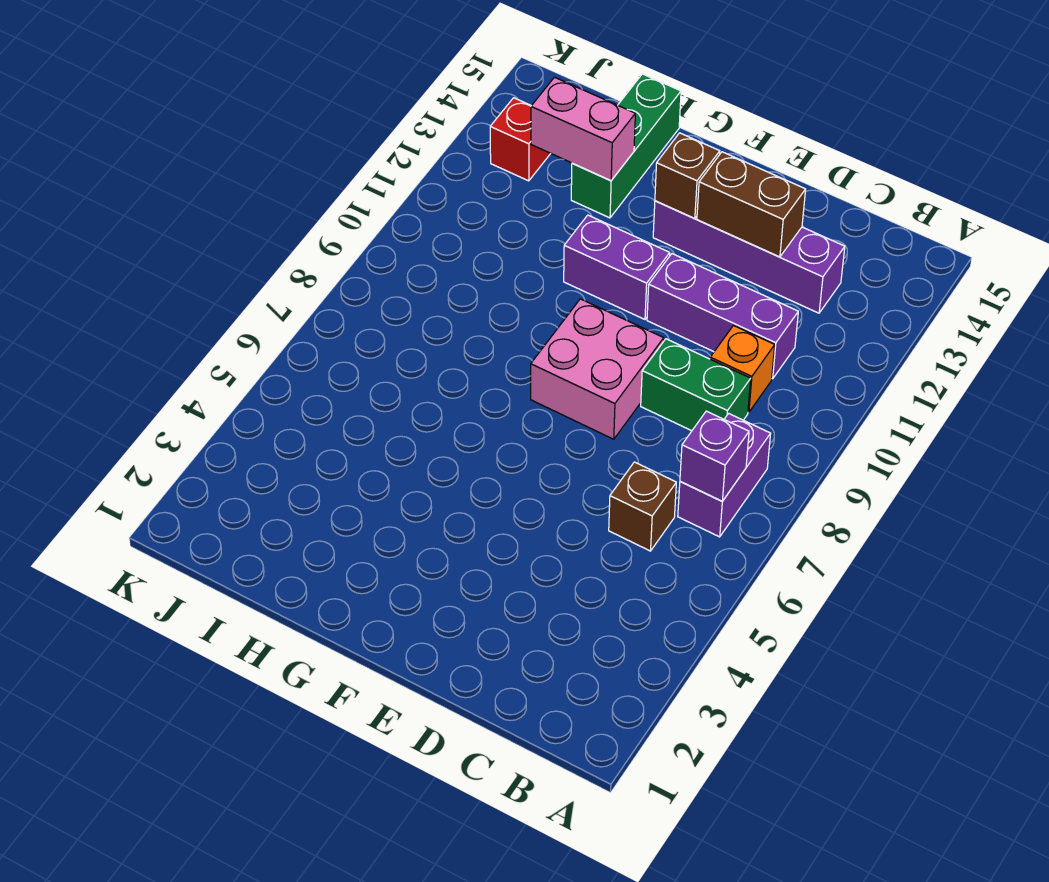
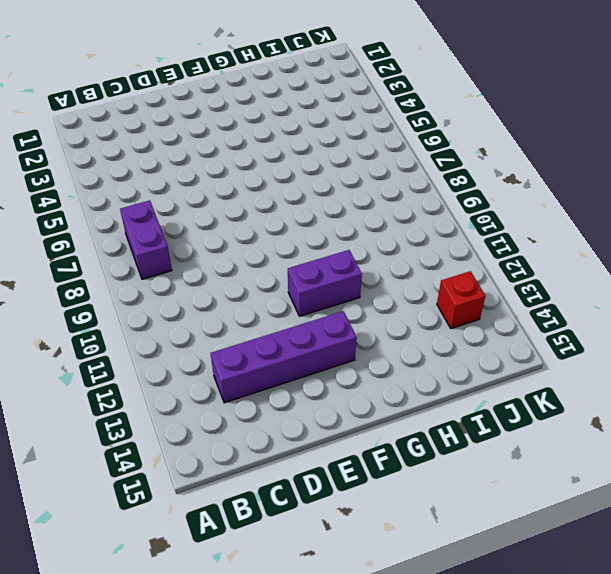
none -> brown brick C6 level 1
none -> green brick C9:D9 level 1
none -> orange brick C10 level 1

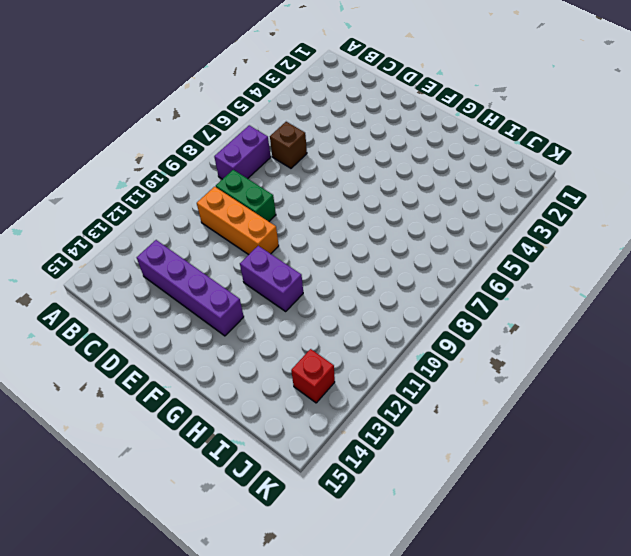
orange brick C10:E10 level 1 -> orange brick C10 level 1
none -> purple brick C11:E11 level 1
none -> pink brick E8:F9 level 1
none -> green brick H13:H15 level 1

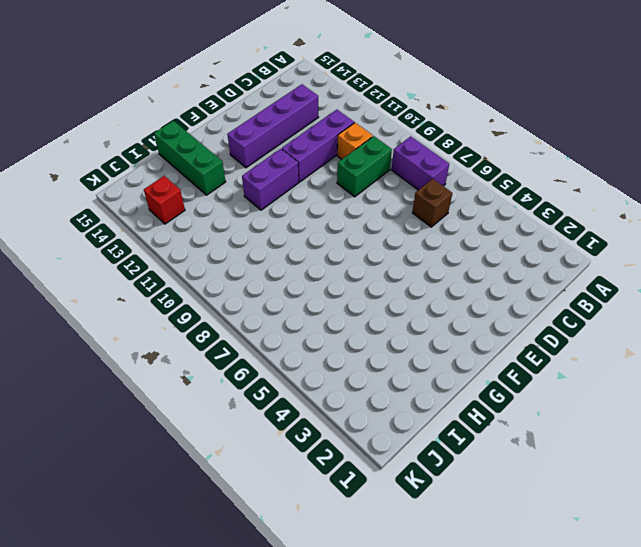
none -> pink brick E8:F9 level 1
none -> purple brick B7 level 2
none -> brown brick D13:E13 level 2

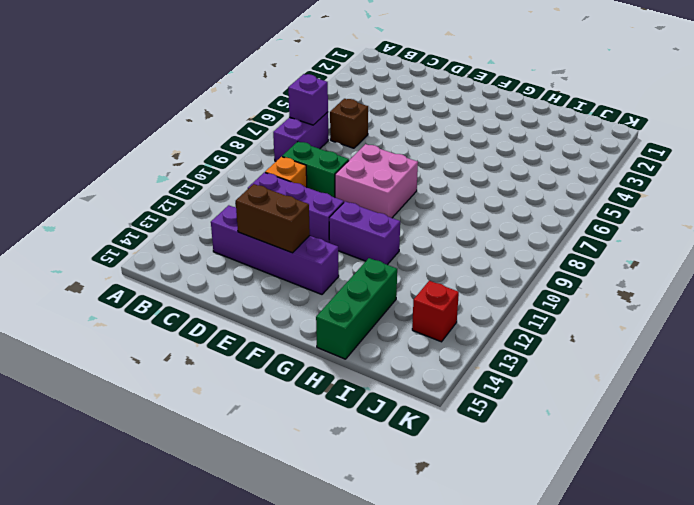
none -> brown brick F13 level 2
none -> pink brick H13:I13 level 2

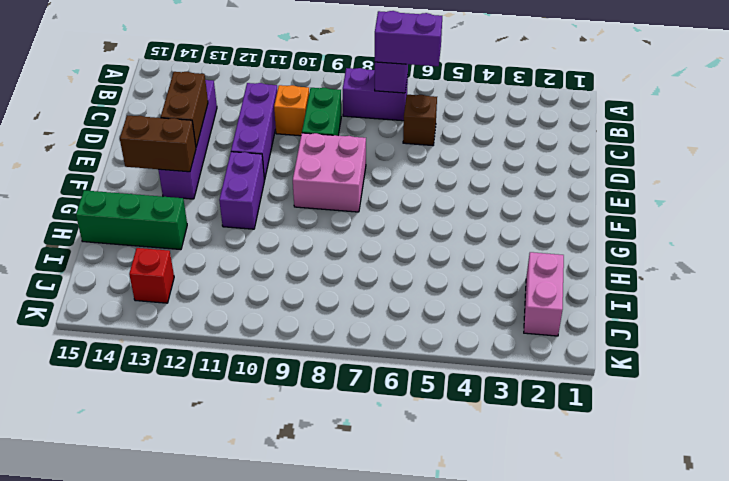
purple brick B6:B7 level 3 -> none
brown brick F13:F14 level 2 -> brown brick F13 level 2
pink brick I2:J2 level 1 -> pink brick H13:I13 level 2

